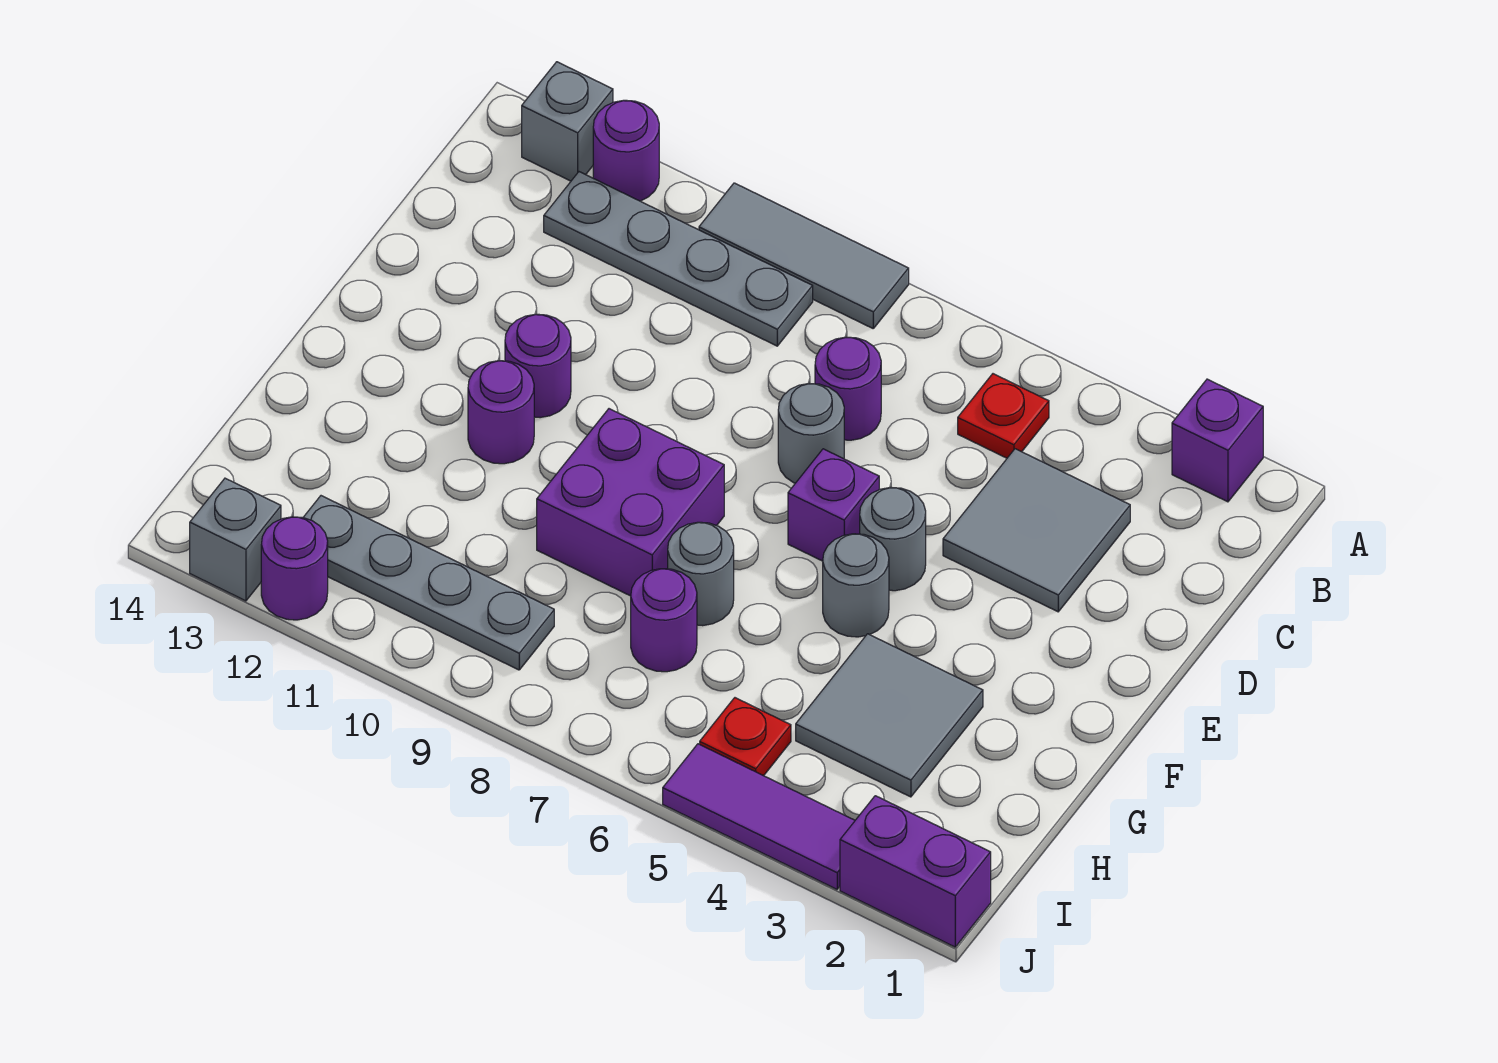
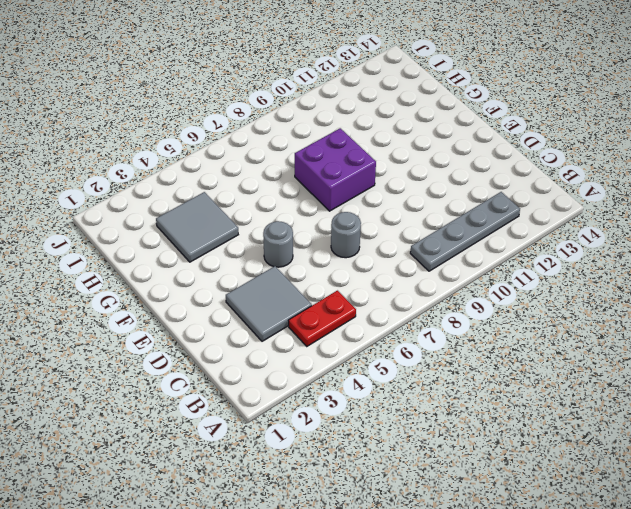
red plate B4:B5 level 1 -> red plate B5 level 1
none -> purple brick A2 level 1
none -> grey tile A8:A10 level 1
none -> purple round brick A12 level 1

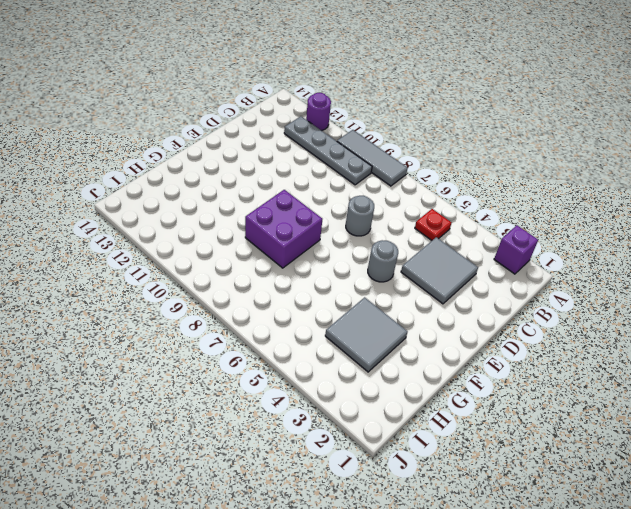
none -> grey brick A13 level 1
none -> purple round brick C7 level 1
none -> purple brick E6 level 1

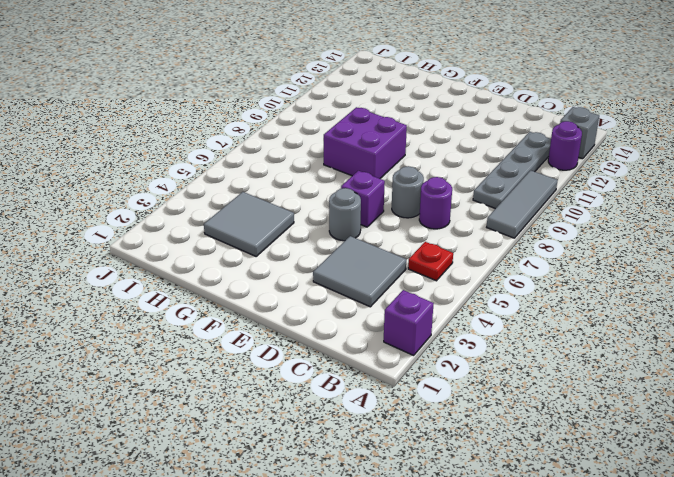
none -> purple round brick E11 level 1
none -> grey round brick F5 level 1
none -> purple round brick F11 level 1

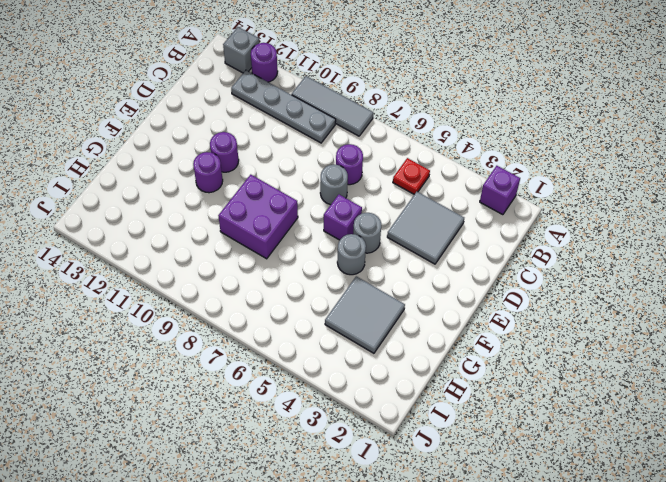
none -> grey round brick G7 level 1
none -> purple round brick H7 level 1
none -> red plate I5 level 1

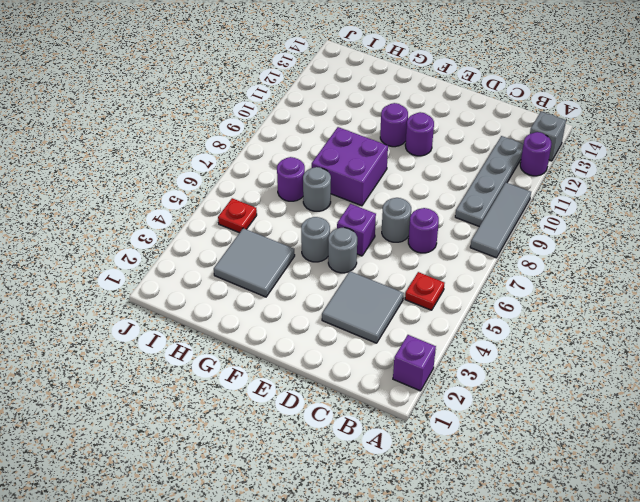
none -> grey plate I9:I12 level 1
none -> purple brick J1:J2 level 1
none -> purple tile J3:J5 level 1

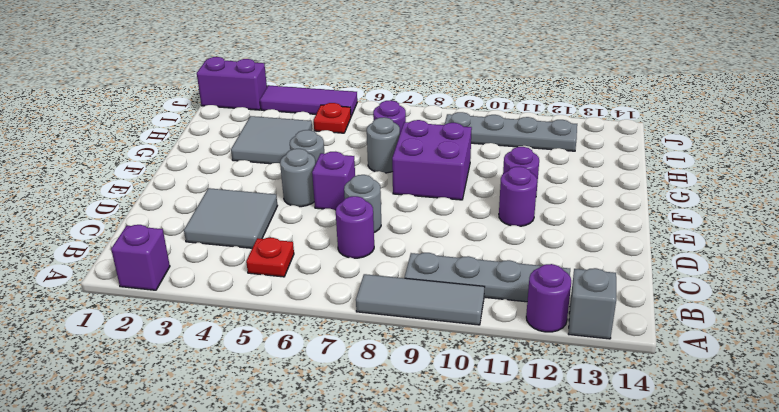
none -> purple round brick J12 level 1
none -> grey brick J13 level 1

